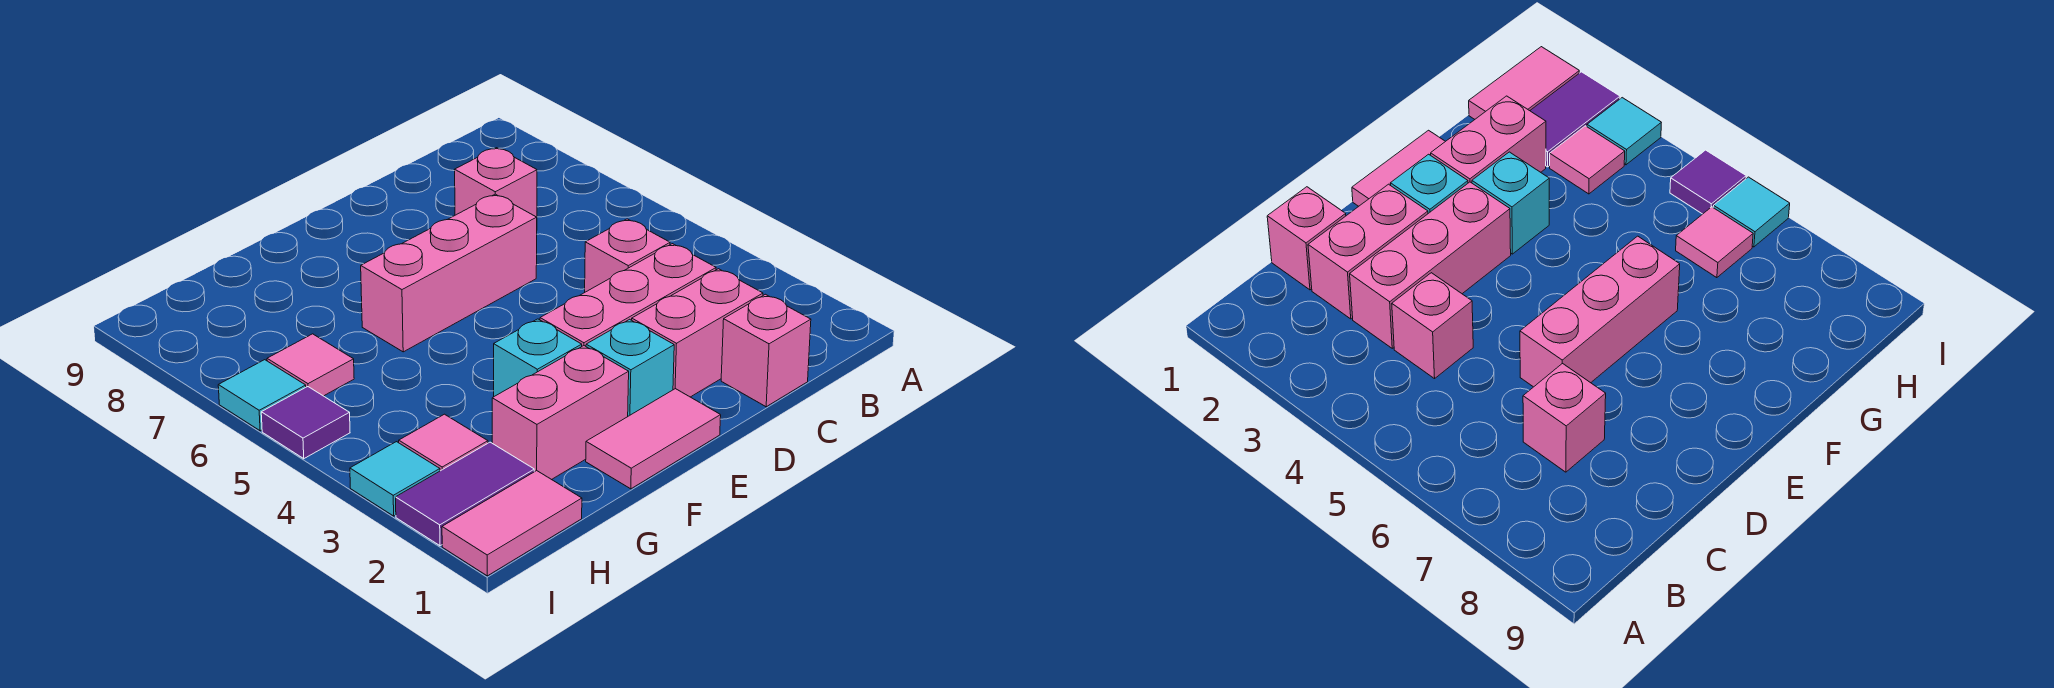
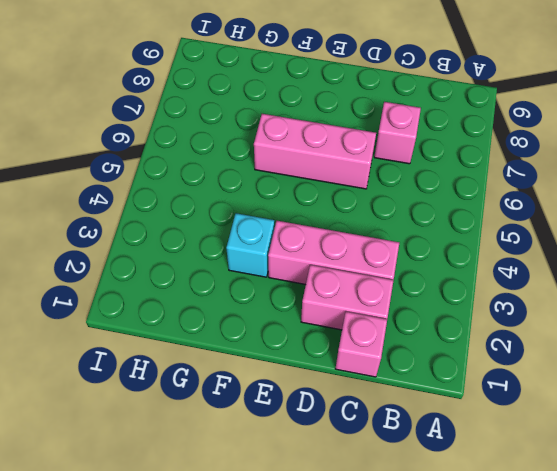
none -> pink brick C4 level 1
none -> pink tile E1:F1 level 1
none -> cyan brick E2 level 1

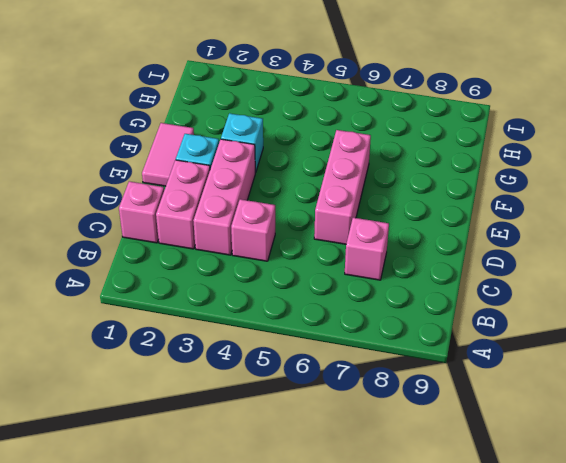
none -> pink brick F2:G2 level 1
none -> pink tile H1:I1 level 1
none -> purple tile H2:I2 level 1

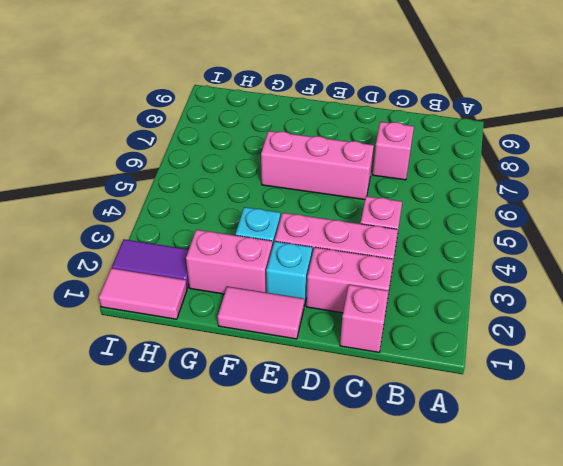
none -> pink tile H3 level 1
none -> pink tile H6 level 1
none -> cyan tile I3 level 1

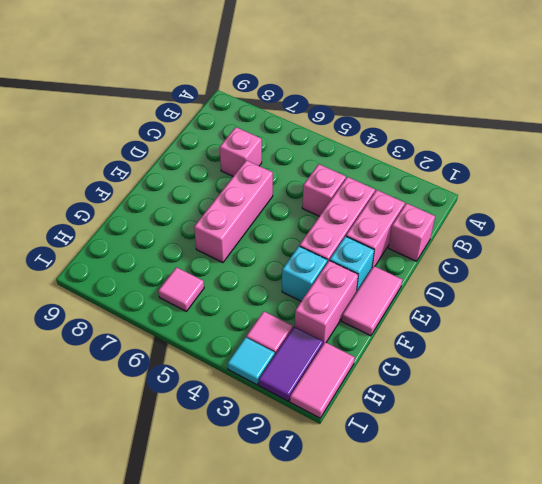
none -> purple tile I5 level 1
none -> cyan tile I6 level 1

